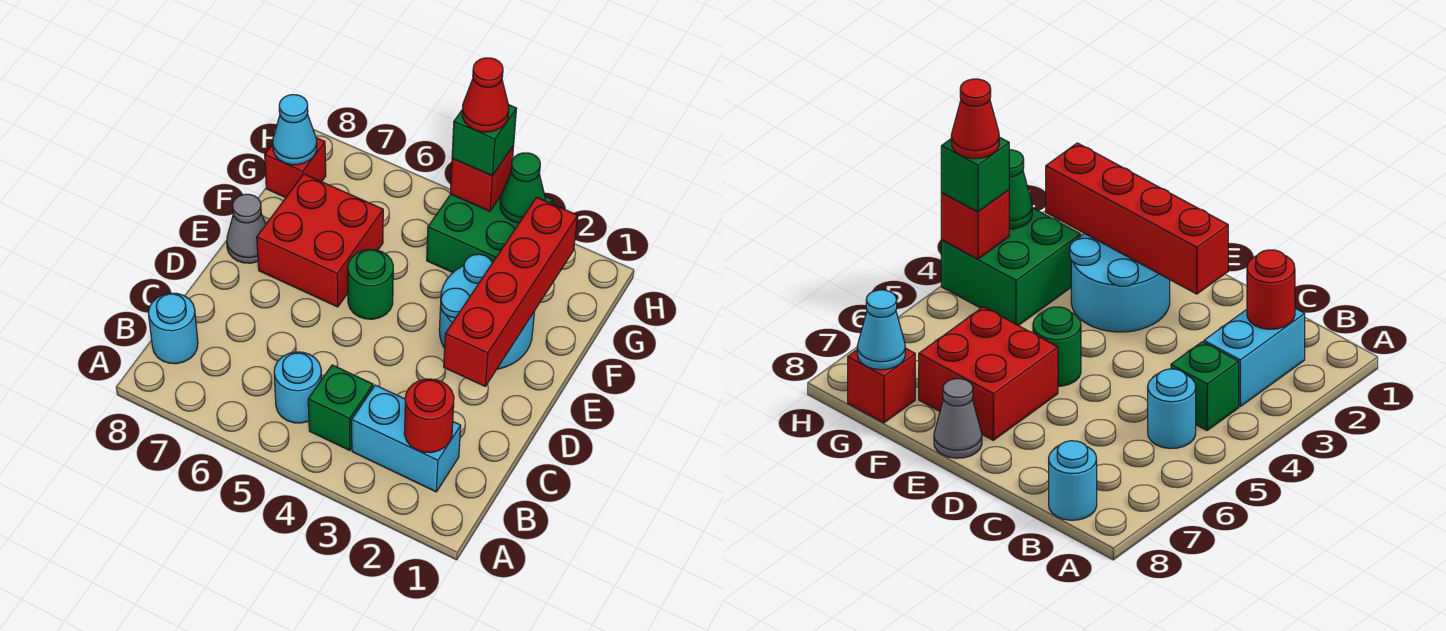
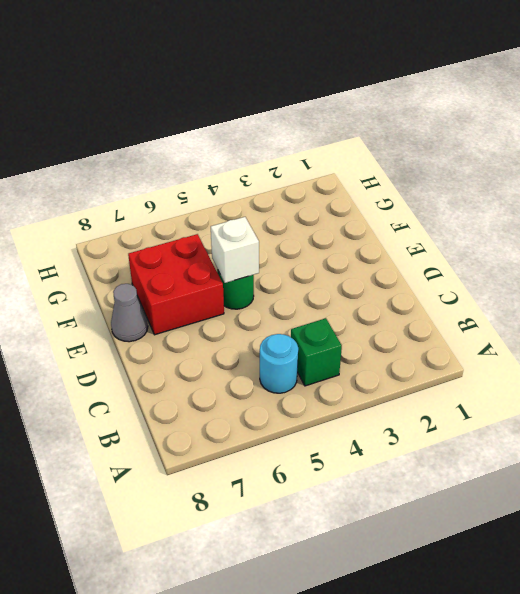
white brick E5 level 2 -> none
none -> cyan brick B2:B3 level 1
none -> cyan round brick B8 level 1
none -> cyan round brick E2:F3 level 1

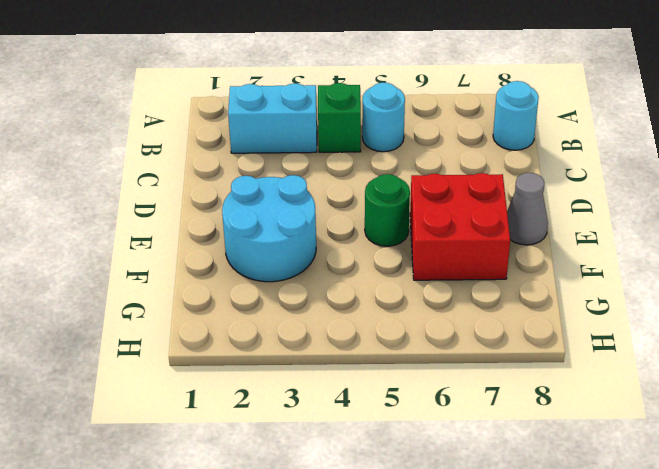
none -> green brick G3:H4 level 1
none -> red brick G8 level 1
none -> red round brick B2 level 2

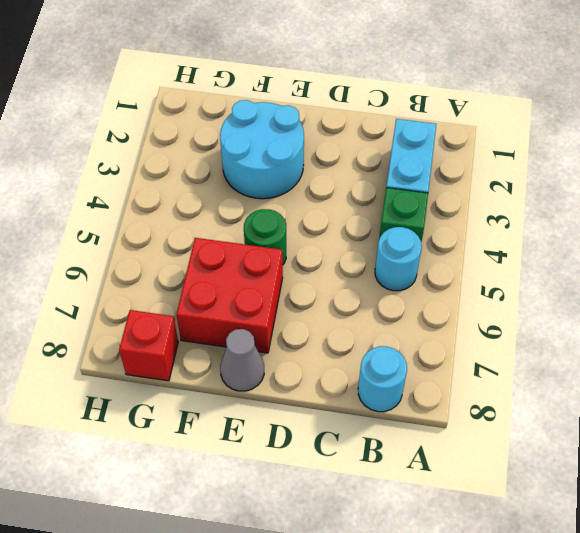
none -> green brick G3:H4 level 1
none -> red round brick B2 level 2
none -> red brick D2:G2 level 2

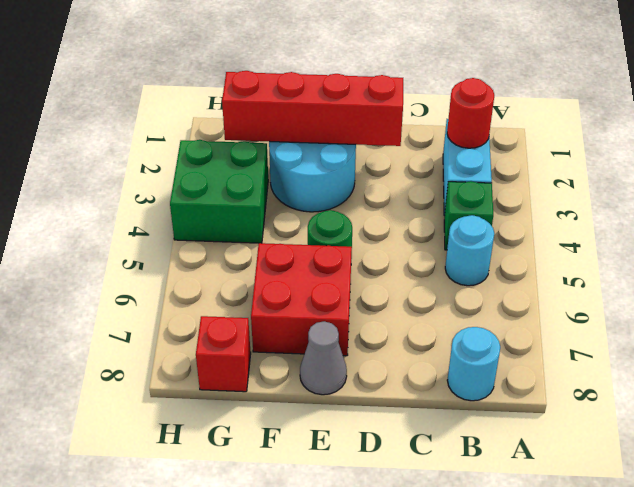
none -> cyan cone G8 level 2
none -> green cone H3 level 2
none -> red brick H4 level 2

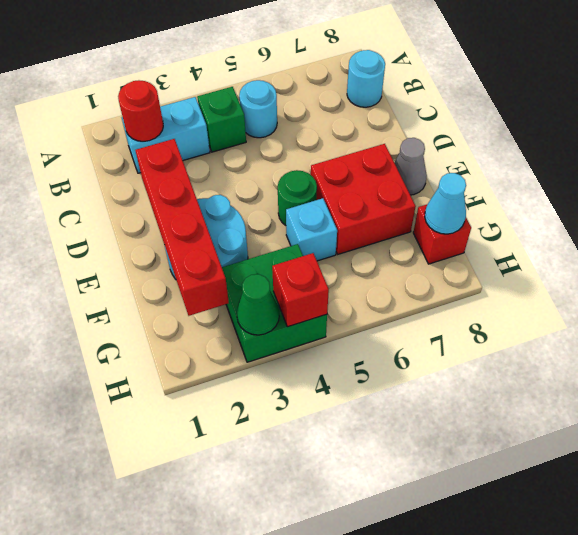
cyan brick F5 level 1 -> none
none -> green brick H4 level 3
none -> red cone H4 level 4

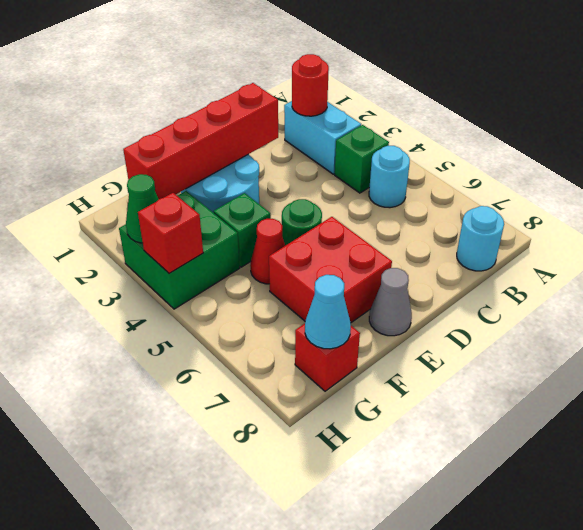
green brick F4 level 1 -> green brick H4 level 3
red cone F5 level 1 -> red cone H4 level 4

